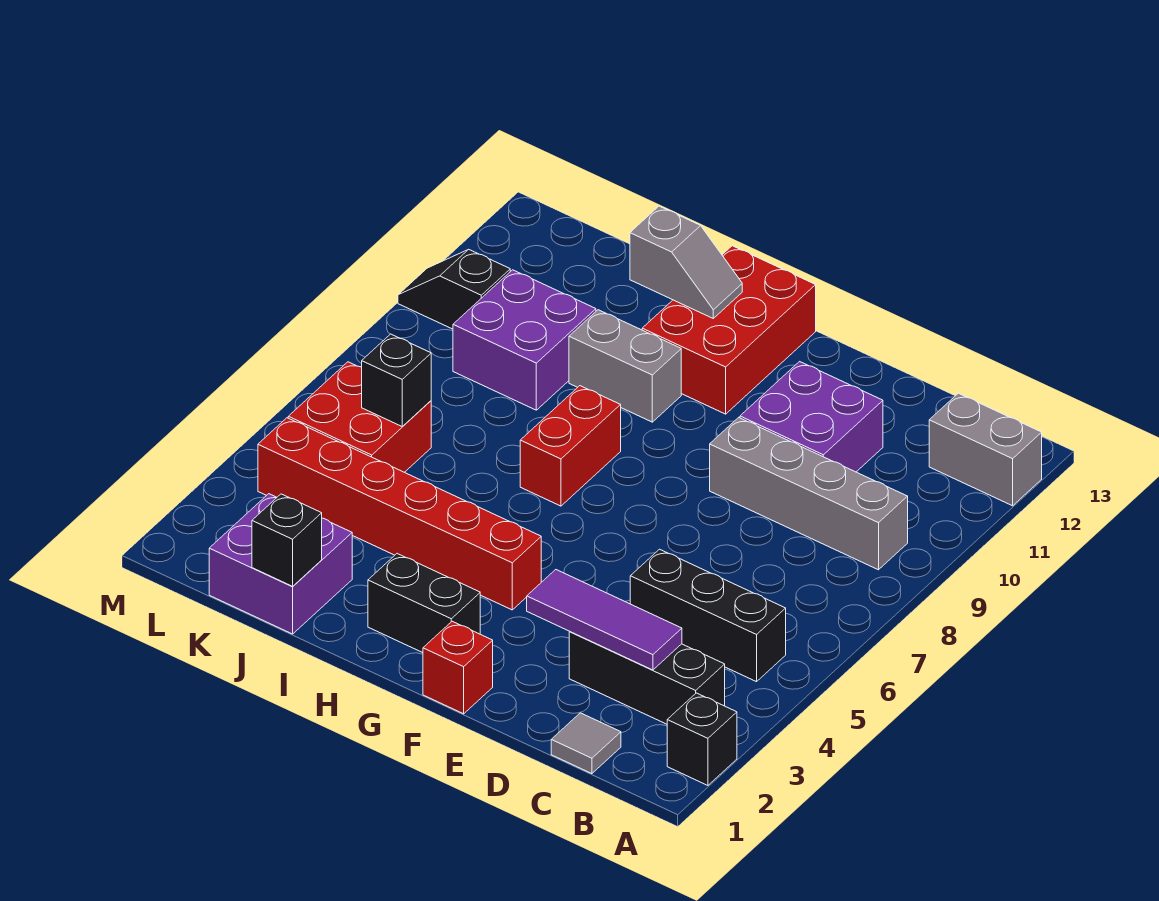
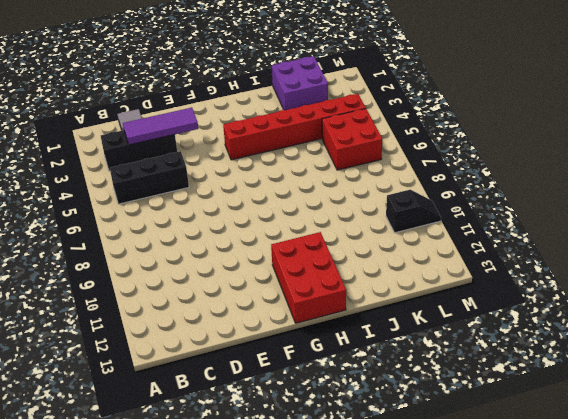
none -> black brick A2 level 1
none -> grey brick A12:B12 level 1
none -> grey brick B9:E9 level 1

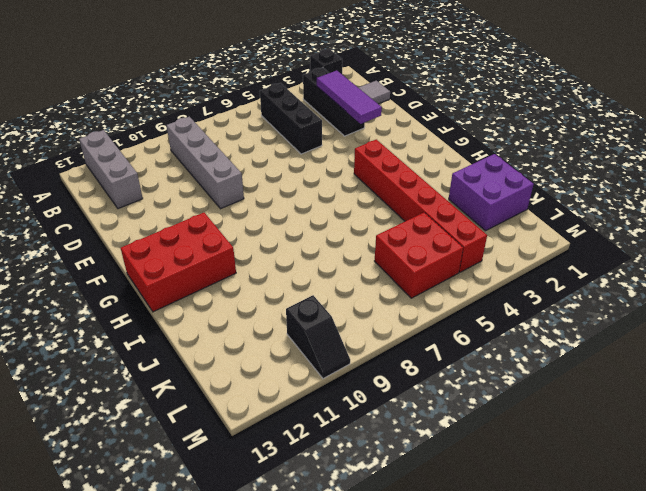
grey brick A12:C12 level 1 -> grey brick A12:B12 level 1
none -> purple brick D10:E11 level 1
none -> red brick F1 level 1
none -> black brick G2:H2 level 1

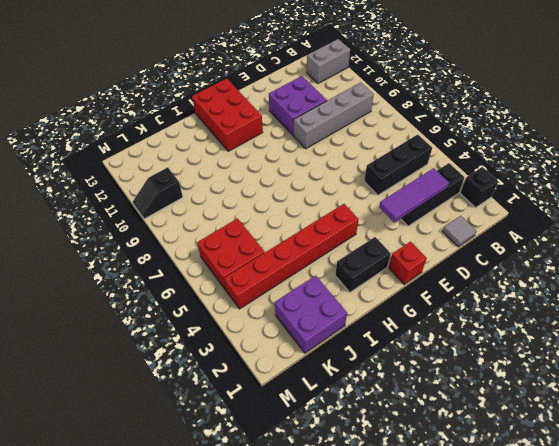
none -> red brick H7:H8 level 1
none -> grey brick H10:I10 level 1
none -> purple brick J9:K10 level 1

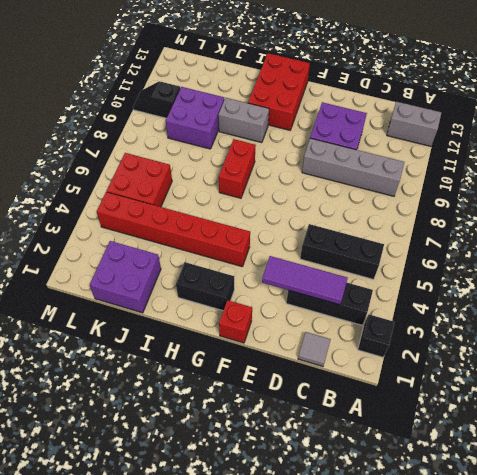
none -> grey slope H12:I12 level 2 top I
none -> black brick J1 level 2
none -> black brick K6 level 2

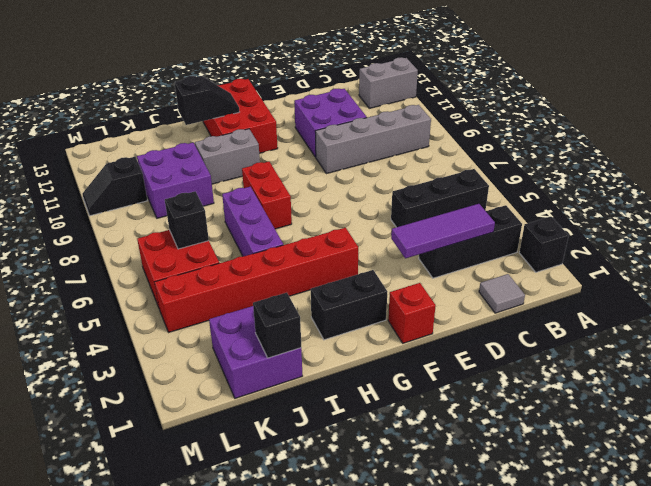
black slope H12:I12 level 2 top I -> grey slope H12:I12 level 2 top I
purple brick I5:I7 level 1 -> none

